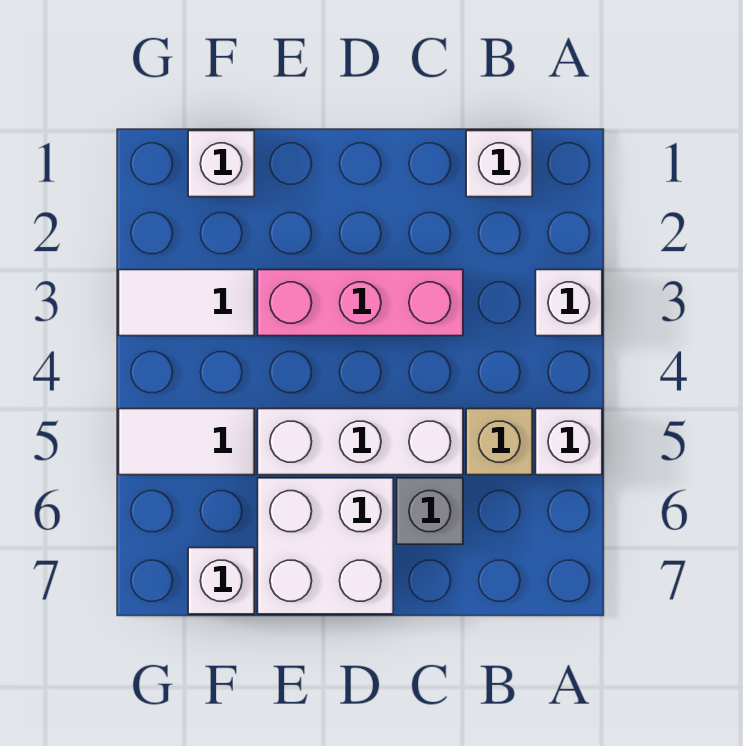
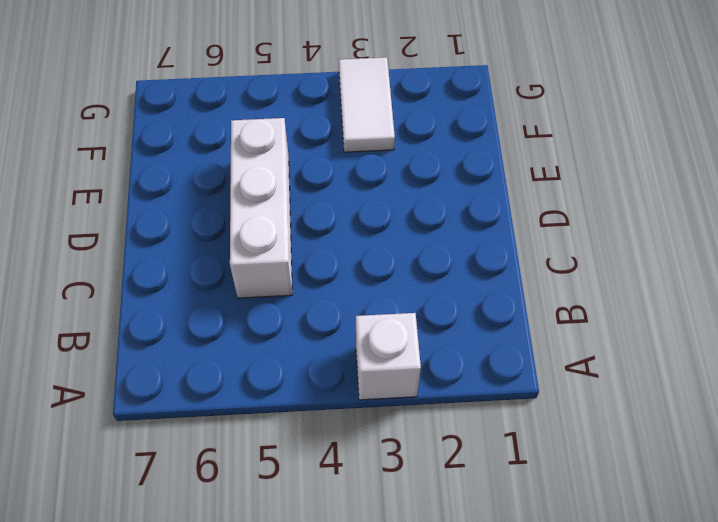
none -> white brick A5 level 1
none -> white brick B1 level 1
none -> tan brick B5 level 1

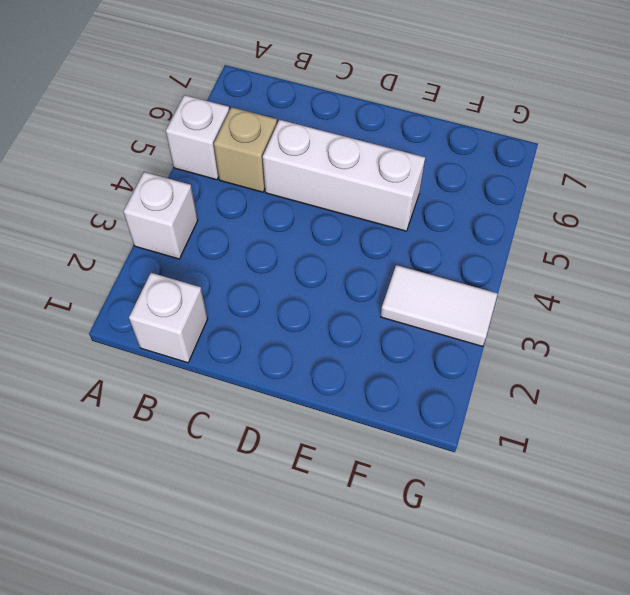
none -> pink brick C3:E3 level 1
none -> grey brick C6 level 1
none -> white brick D6:E7 level 1

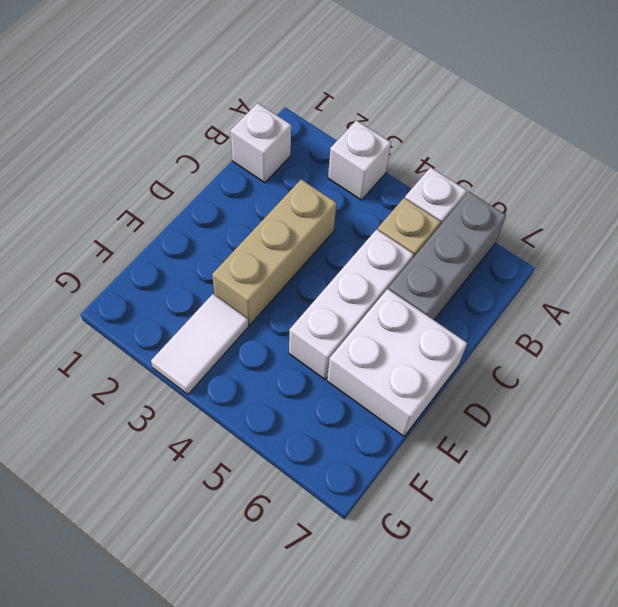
grey brick A6:C6 level 1 -> grey brick C6 level 1
tan brick C3:E3 level 1 -> pink brick C3:E3 level 1
none -> white brick F1 level 1
none -> white tile F5:G5 level 1
none -> white brick F7 level 1

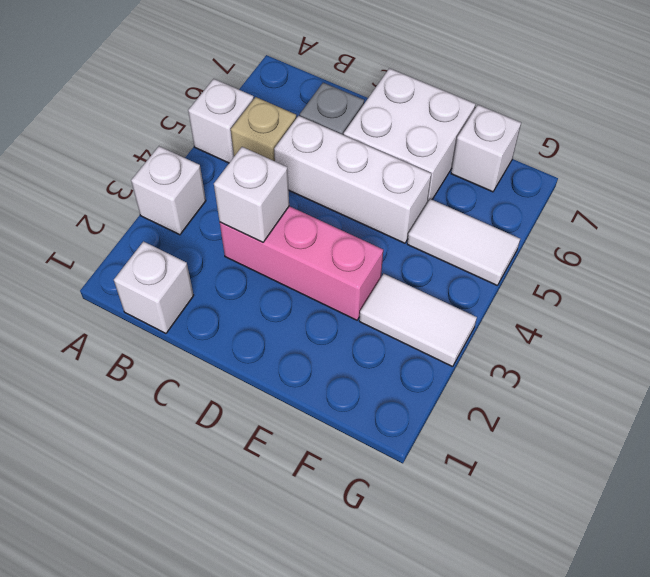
white brick C3 level 2 -> white brick F1 level 1

